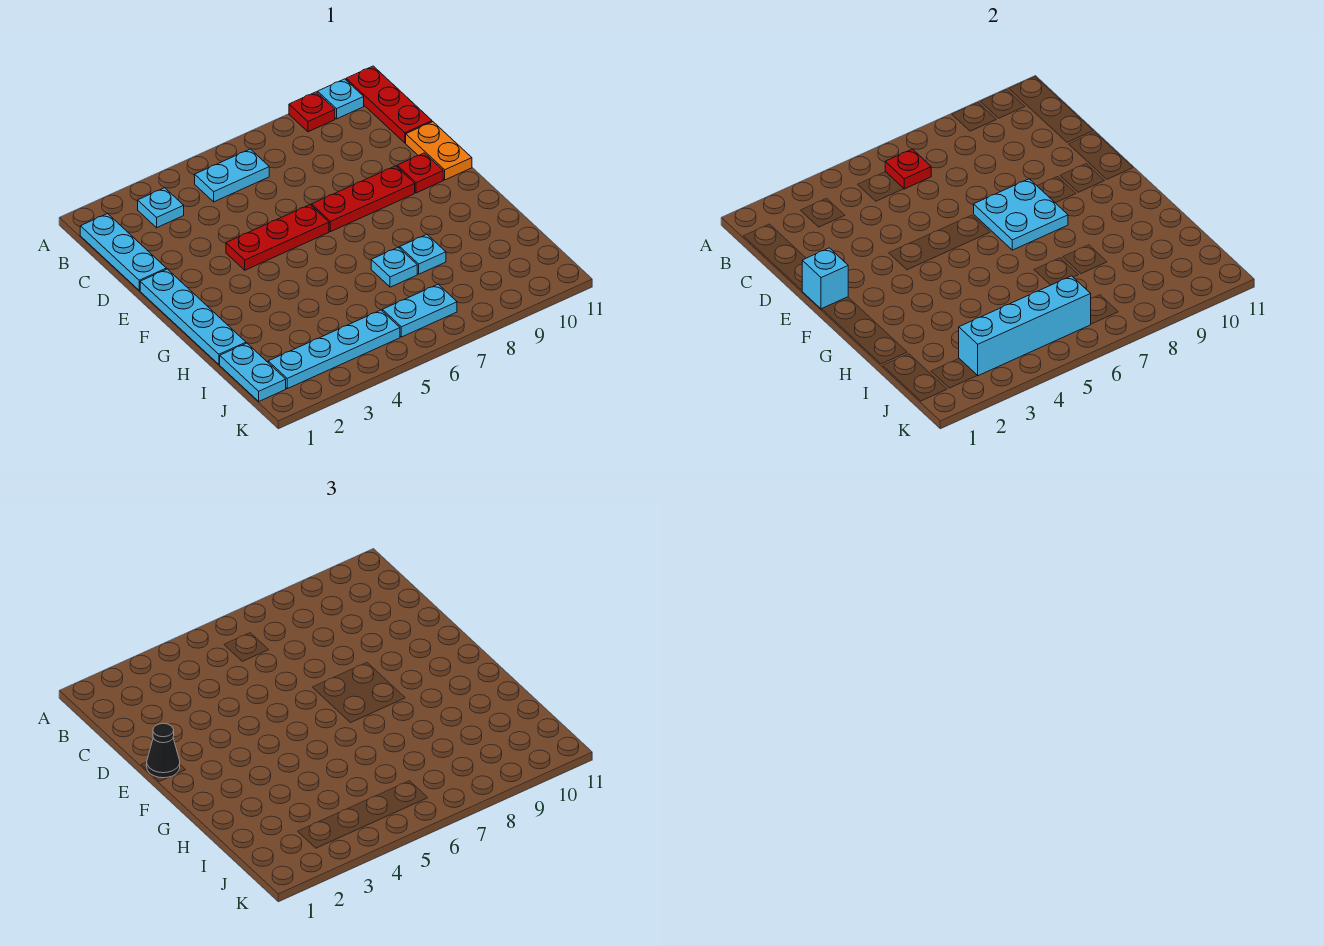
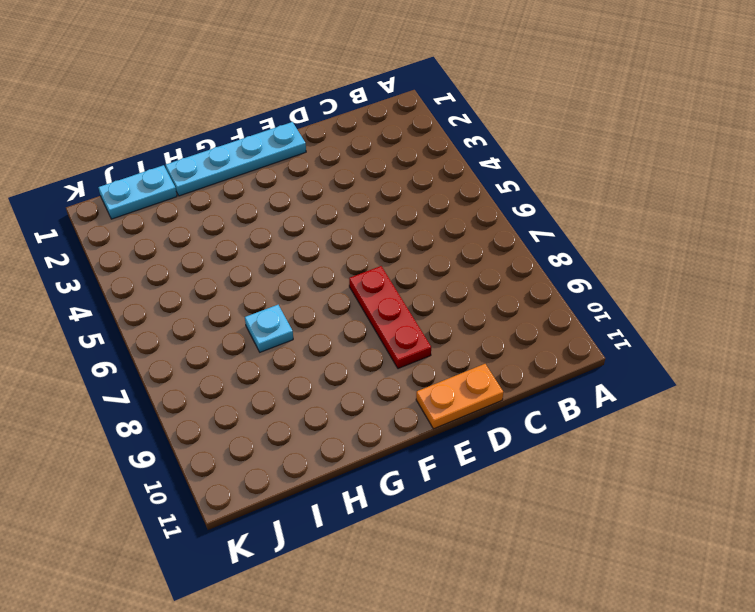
none -> red plate A9 level 1
none -> cyan plate A10 level 1
none -> red plate A11:C11 level 1

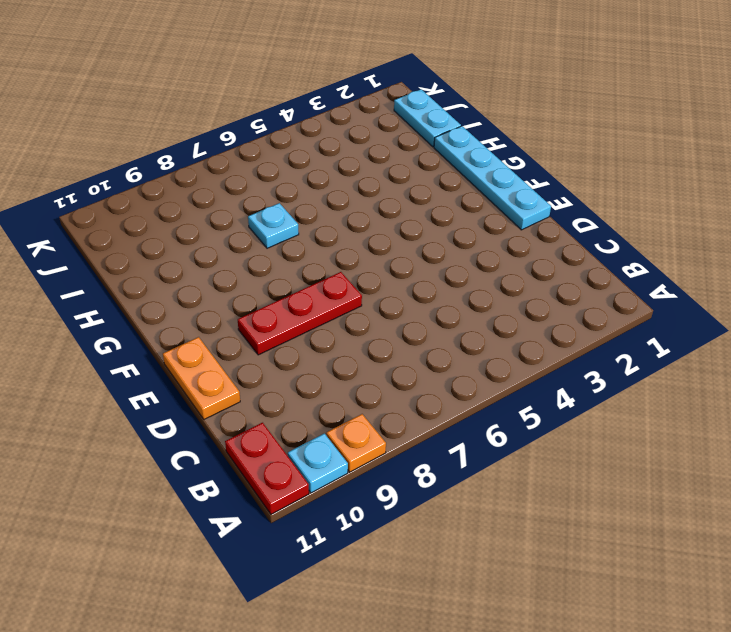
orange plate A9 level 1 -> red plate A9 level 1
red plate A11:B11 level 1 -> red plate A11:C11 level 1
none -> cyan plate B1:D1 level 1
none -> cyan plate B3 level 1
none -> cyan plate B5:B6 level 1

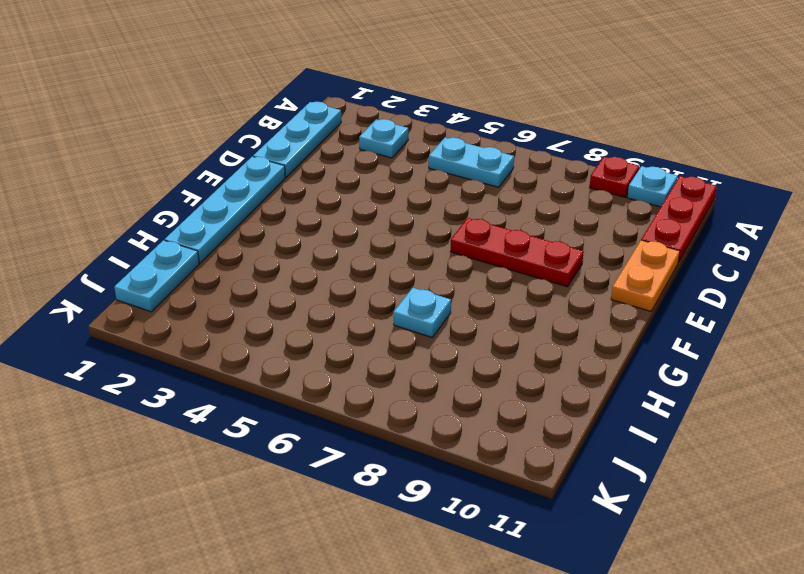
none -> red plate E4:E6 level 1
none -> red plate E10 level 1
none -> cyan plate H8 level 1

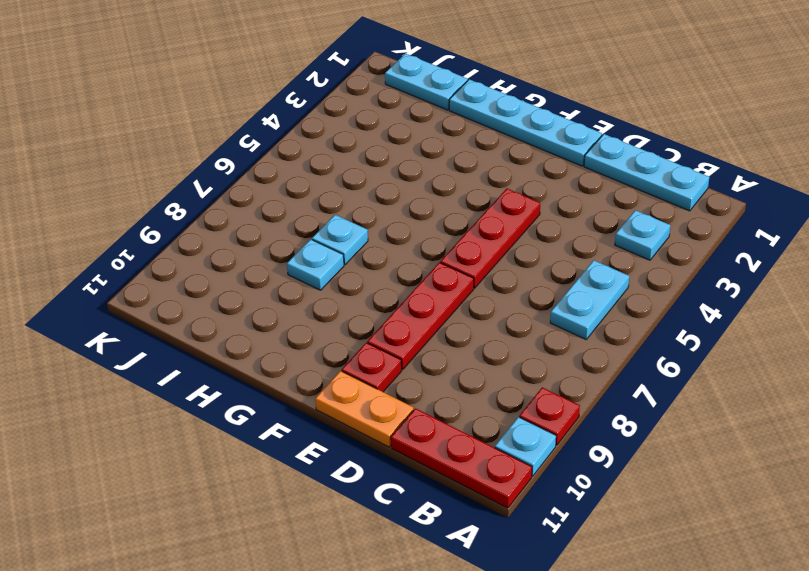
none -> cyan plate J2:J5 level 1
none -> cyan plate J6:J7 level 1
none -> red plate B6 level 2

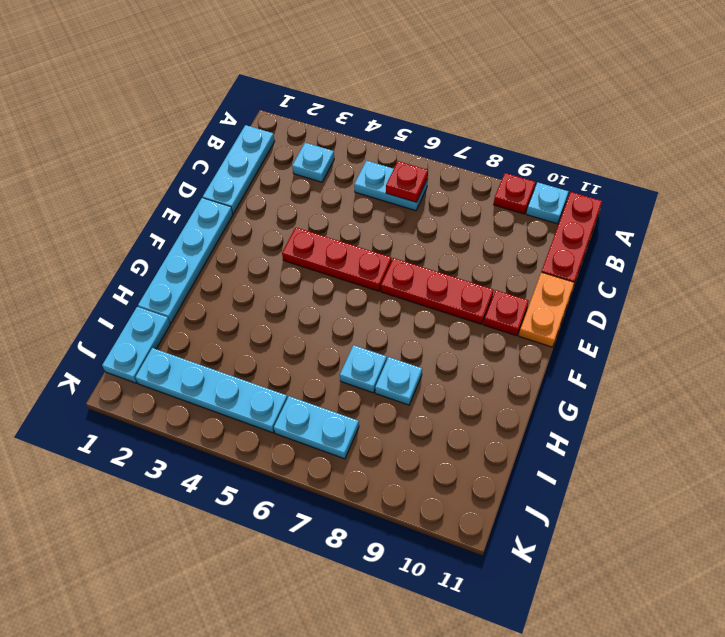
none -> cyan brick E1 level 2
none -> cyan plate E7:F8 level 2
none -> cyan brick J3:J6 level 2

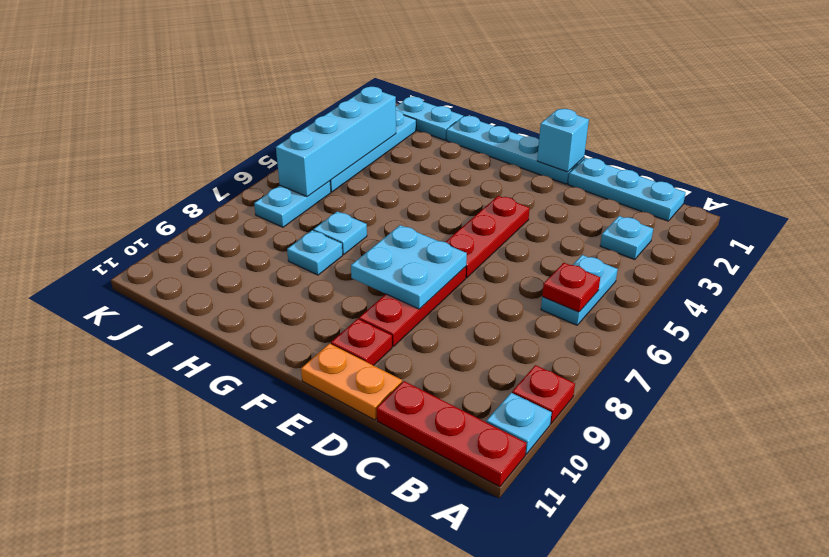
none -> black cone E1 level 3

